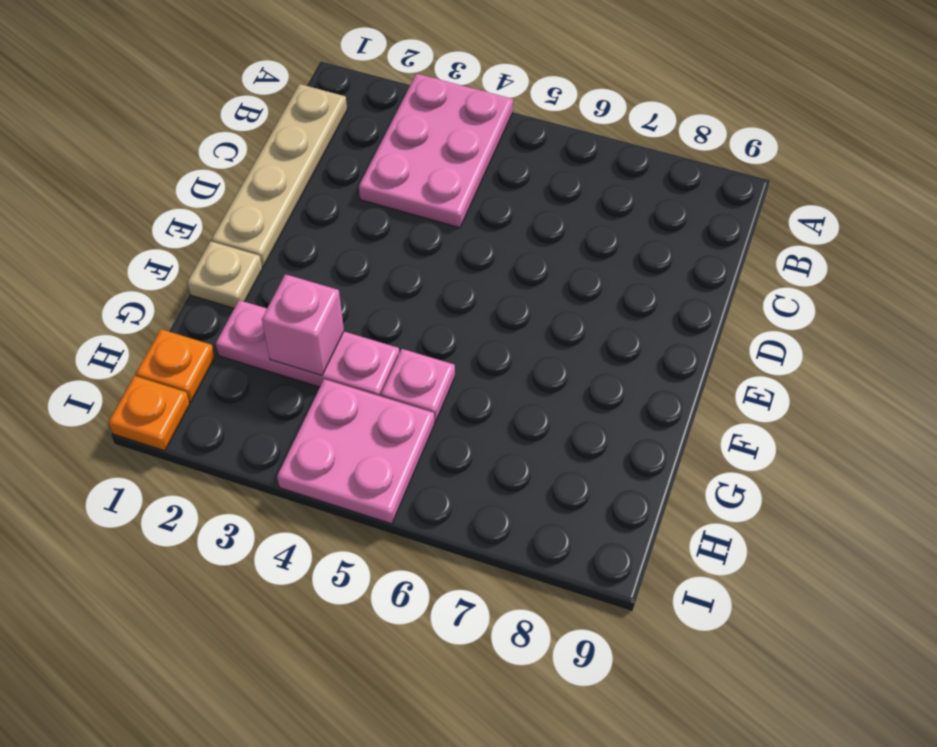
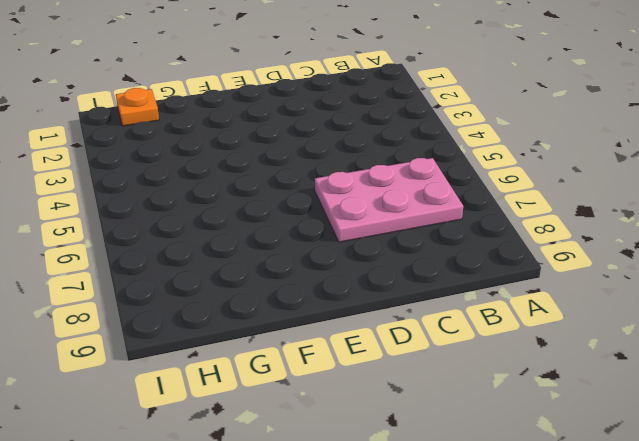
pink plate B6:D7 level 1 -> pink plate A3:C4 level 1
none -> tan plate B1:E1 level 1
none -> tan plate F1 level 1

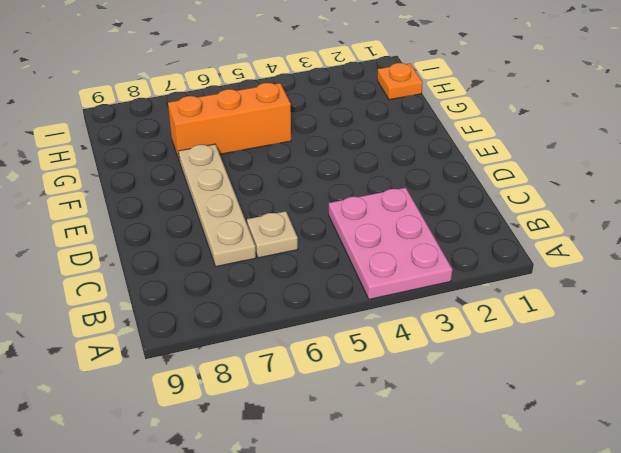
tan plate C6 level 1 -> tan plate F1 level 1
tan plate C7:F7 level 1 -> tan plate B1:E1 level 1
orange brick G5:G7 level 1 -> pink plate G5 level 1
none -> pink plate G2:G4 level 1
none -> pink plate H4:I5 level 1

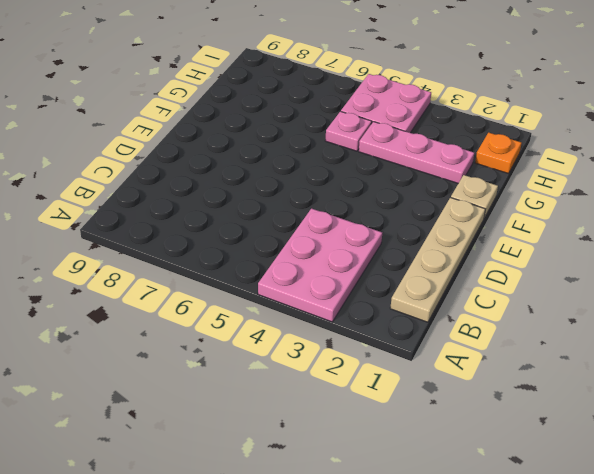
none -> orange plate I1 level 1
none -> pink brick G3 level 2

